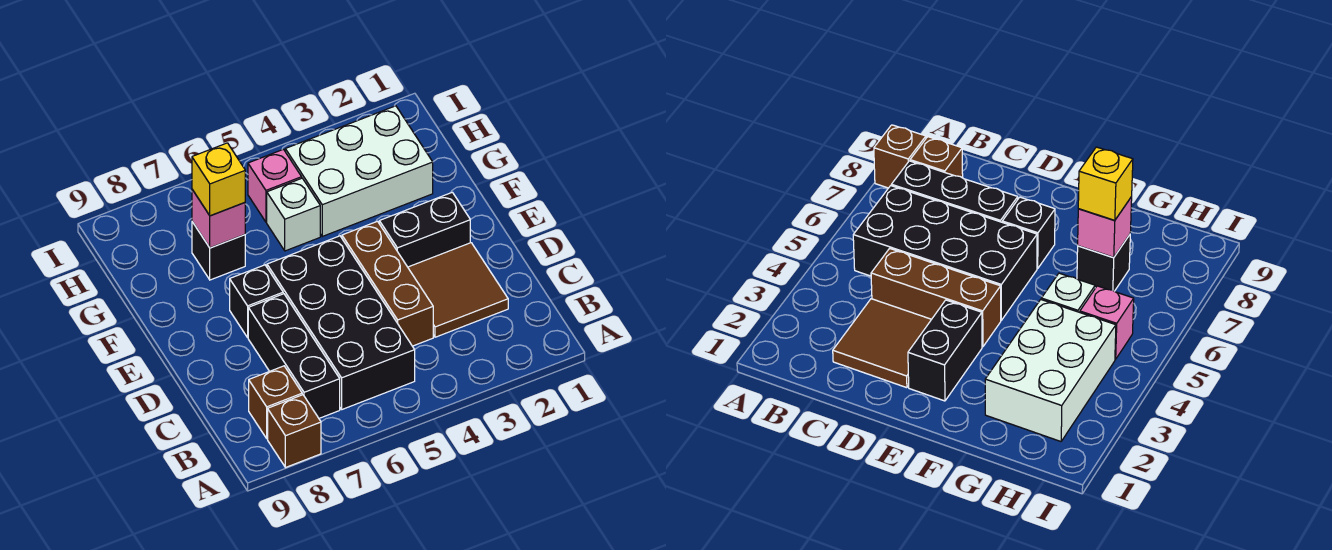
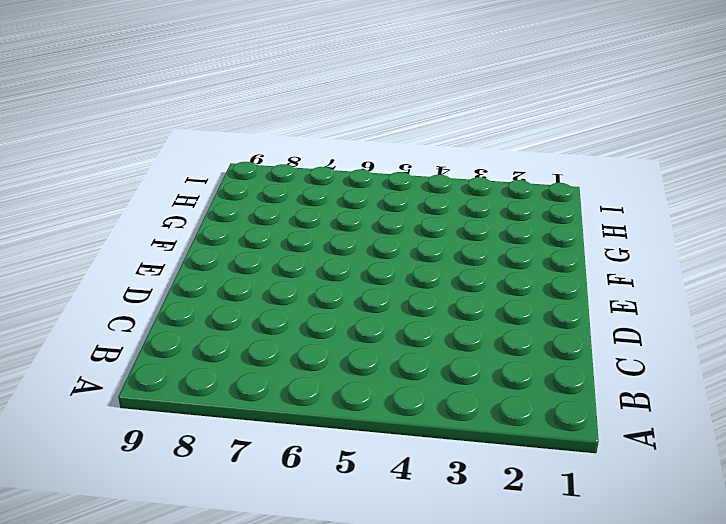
none -> brown brick A8 level 1
none -> black brick B5:E6 level 1
none -> black brick B7:D7 level 1

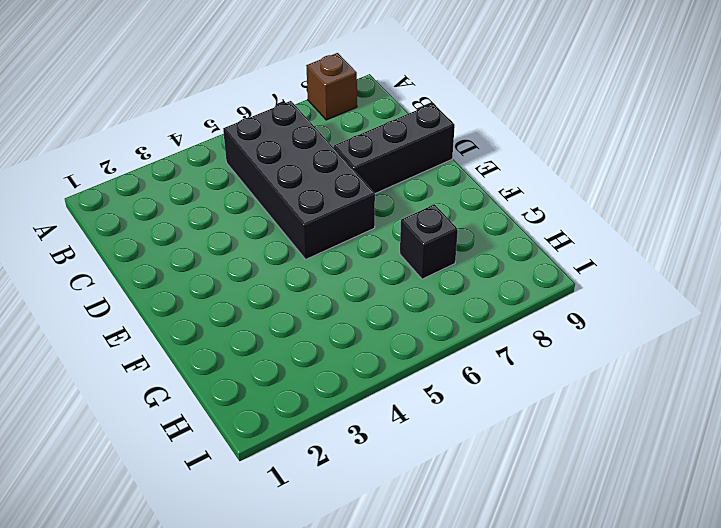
black brick D7:D9 level 1 -> black brick B7:D7 level 1
none -> brown brick B8 level 1
none -> brown tile C2:D3 level 1
none -> brown brick C4:E4 level 1

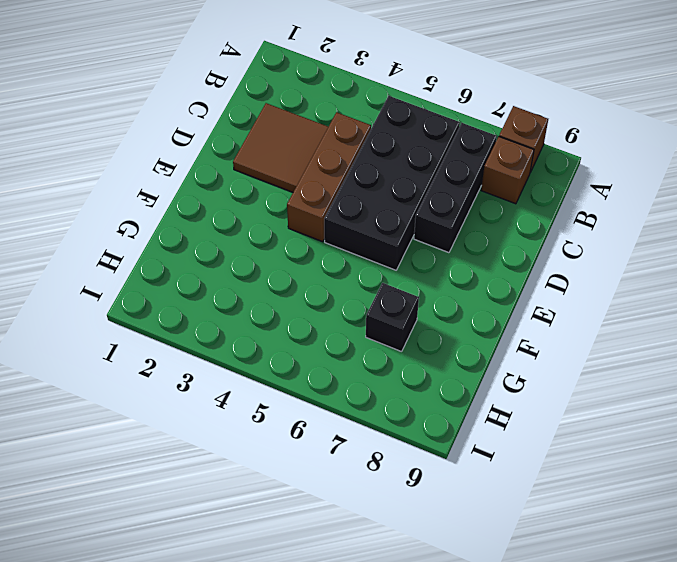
none -> black brick E2:E3 level 1
none -> black brick E7 level 1
none -> white brick G2:H4 level 1

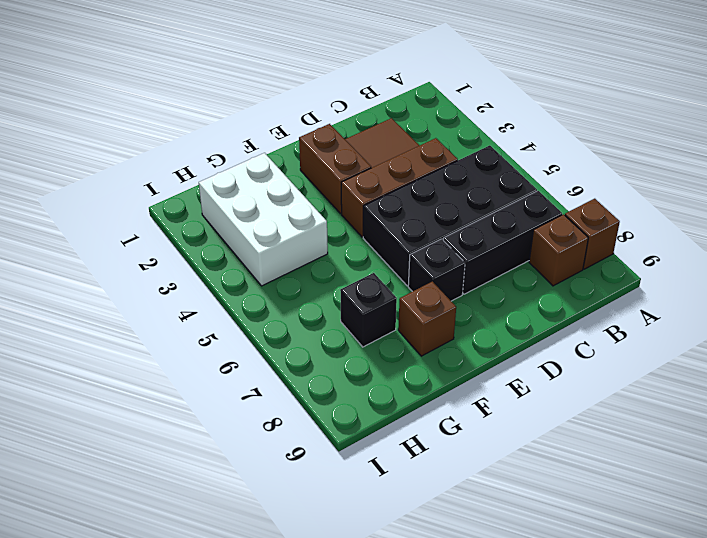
brown brick E2:E3 level 1 -> black brick E2:E3 level 1
brown brick F8 level 1 -> none
none -> white brick G5 level 1
none -> pink brick H5 level 1
none -> pink brick G7 level 2

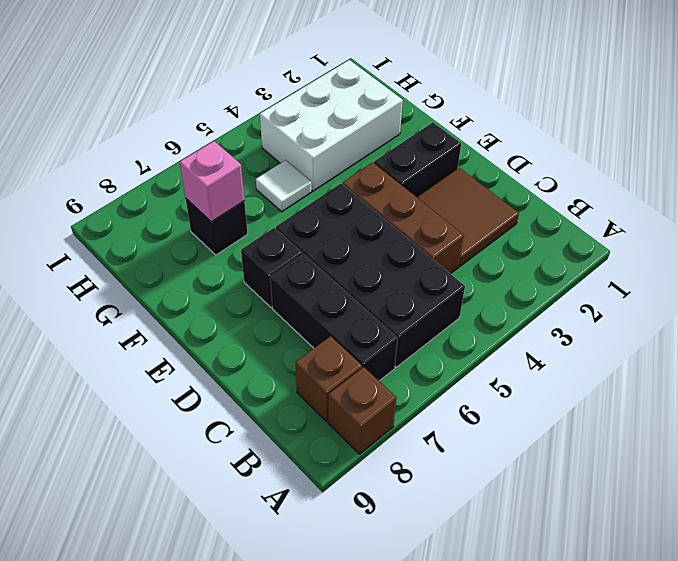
white tile G5 level 1 -> white brick G5 level 1
none -> pink brick H5 level 1
none -> yellow brick G7 level 3

